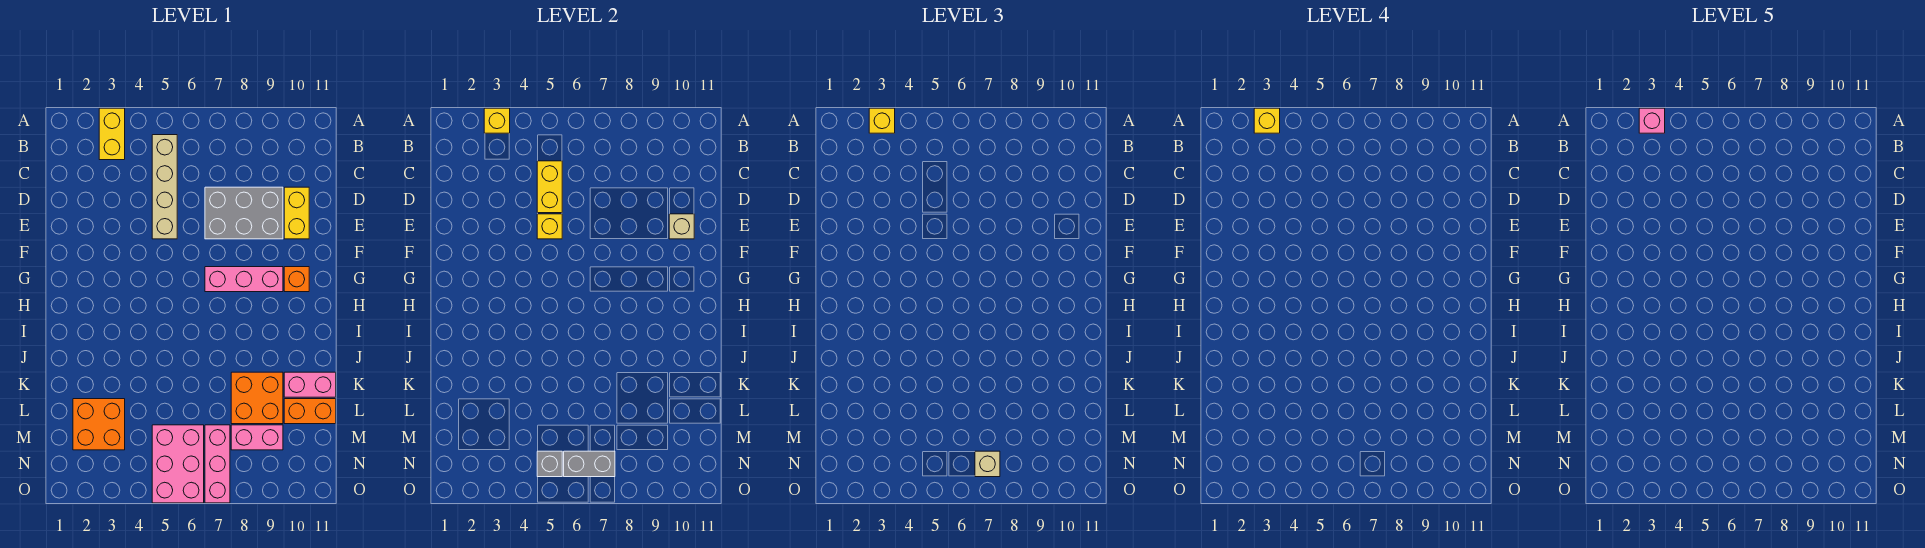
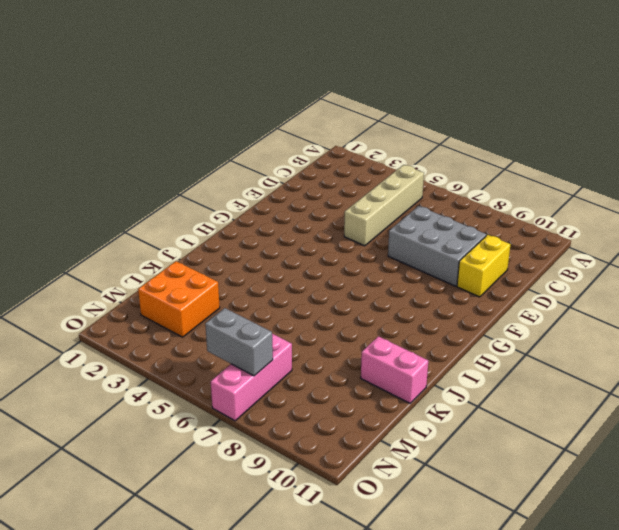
none -> yellow brick A3:B3 level 1
none -> pink brick G7:G9 level 1
none -> orange brick G10 level 1

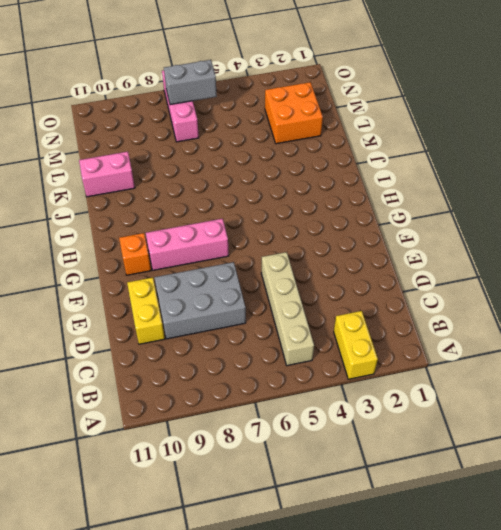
none -> orange brick K8:L9 level 1
none -> orange brick L10:L11 level 1
none -> pink brick M5:O6 level 1

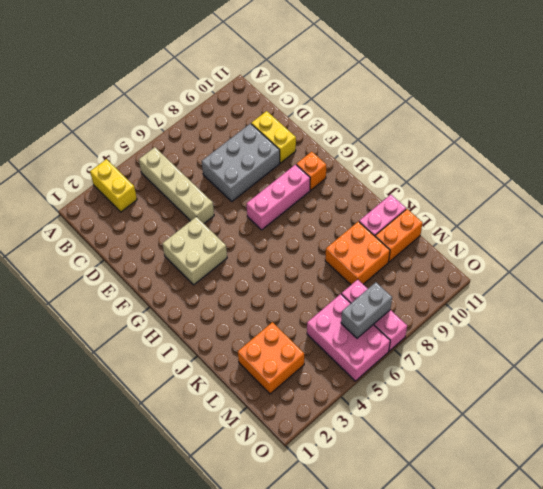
tan brick F3:G4 level 1 -> none
none -> pink brick M8:M9 level 1
none -> yellow brick A3 level 2
none -> yellow brick C5:D5 level 2

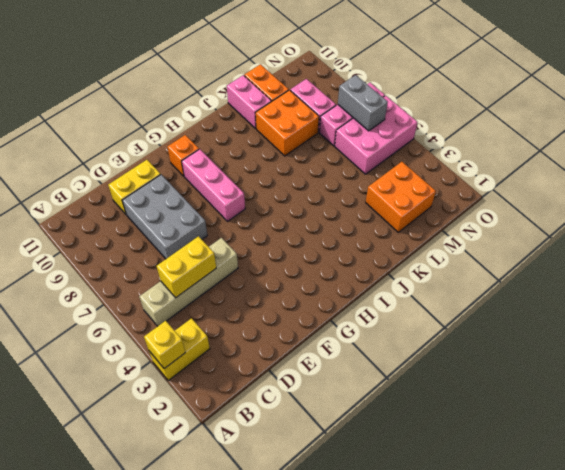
none -> yellow brick E5 level 2
none -> tan brick E10 level 2
none -> grey brick N5 level 2

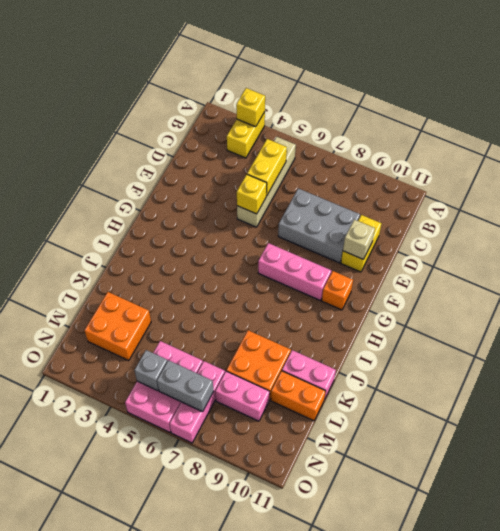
none -> yellow brick A3 level 3
none -> tan brick N7 level 3
none -> yellow brick A3 level 4

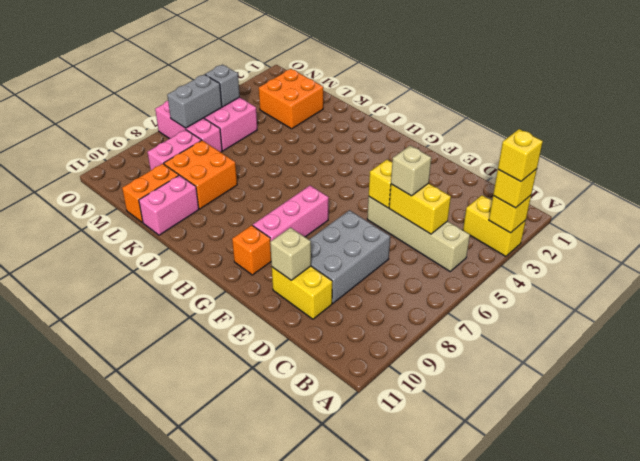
tan brick D5 level 3 -> tan brick N7 level 3
none -> pink brick A3 level 5

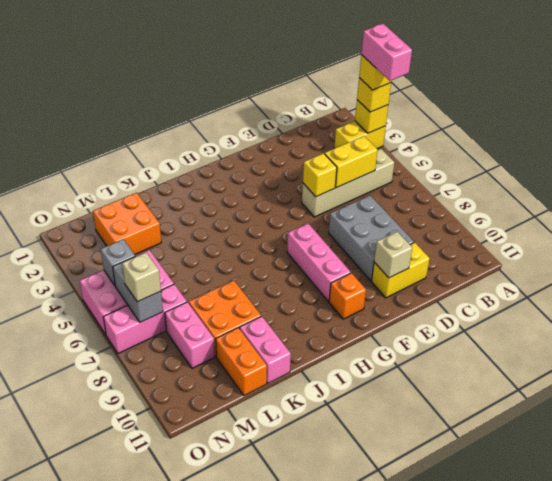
pink brick A3:A4 level 5 -> pink brick A3 level 5

